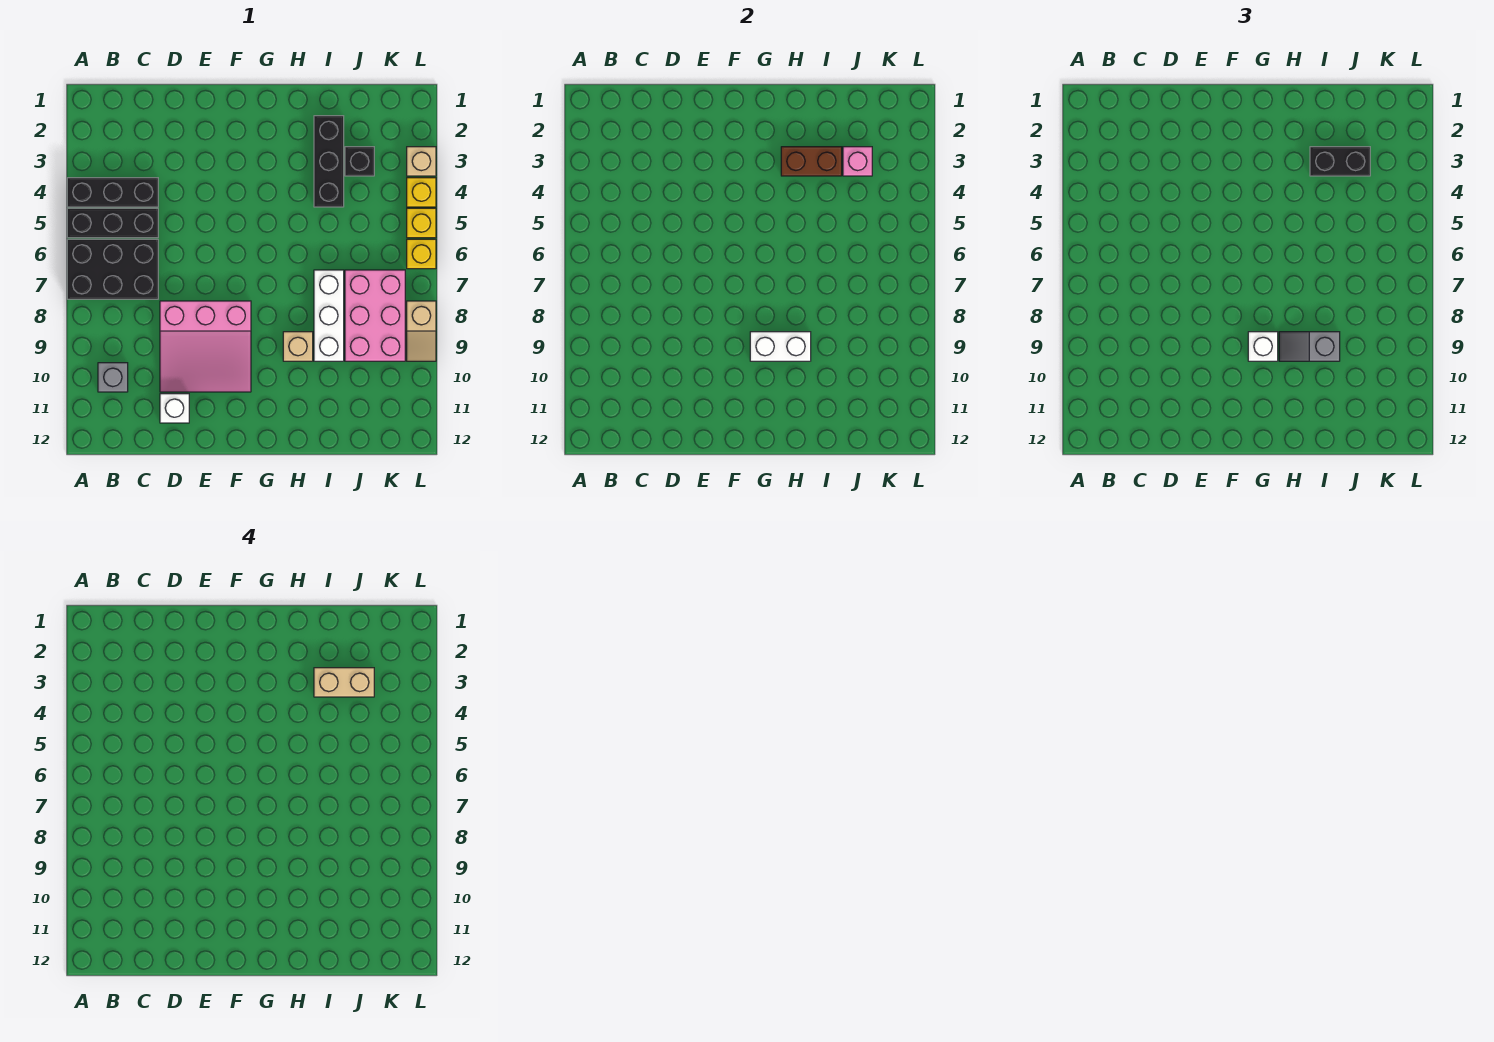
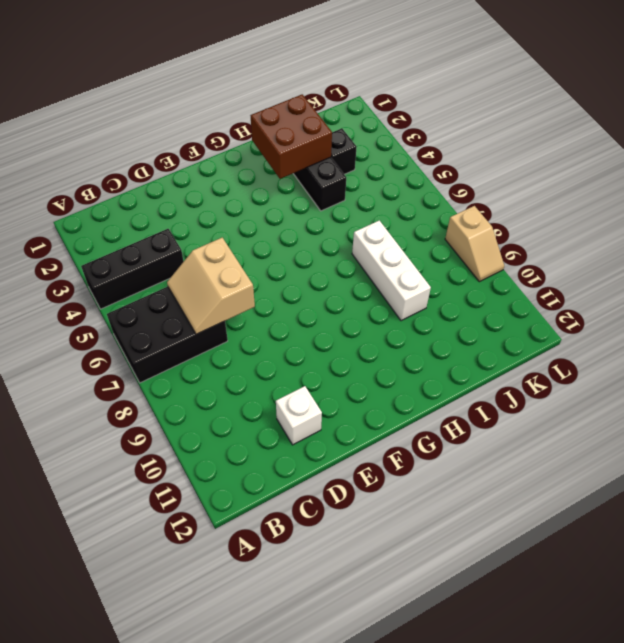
tan slope C6:D7 level 2 top D -> none
brown brick H2:I3 level 2 -> brown brick H3:I3 level 2
none -> black brick A5:C5 level 1
none -> grey brick B10 level 1
none -> pink slope D8:F10 level 1 top 8

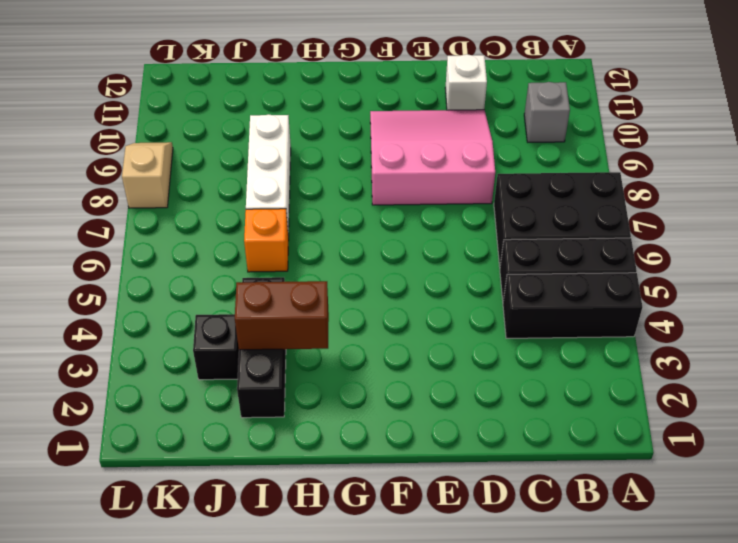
orange brick I6 level 1 -> none
none -> tan brick H9 level 1
none -> pink brick J7:K9 level 1
none -> tan brick L3 level 1

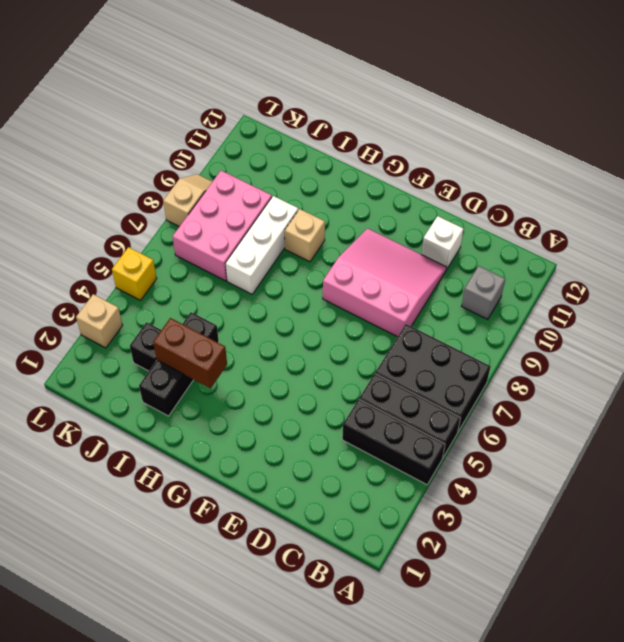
none -> yellow brick L4 level 1
none -> yellow brick L6 level 1
none -> white brick G9:H9 level 2

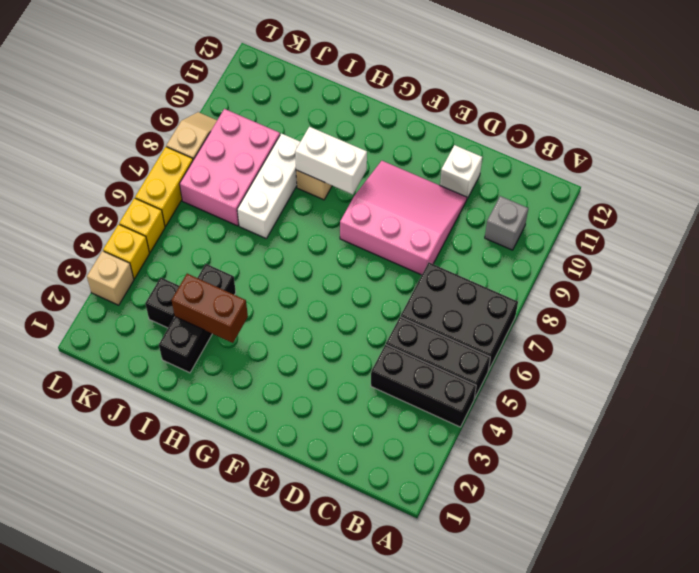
yellow brick L6:L7 level 1 -> yellow brick L6 level 1
none -> pink brick J3 level 2
none -> white brick G9 level 3
none -> grey slope H9:I9 level 3 top I

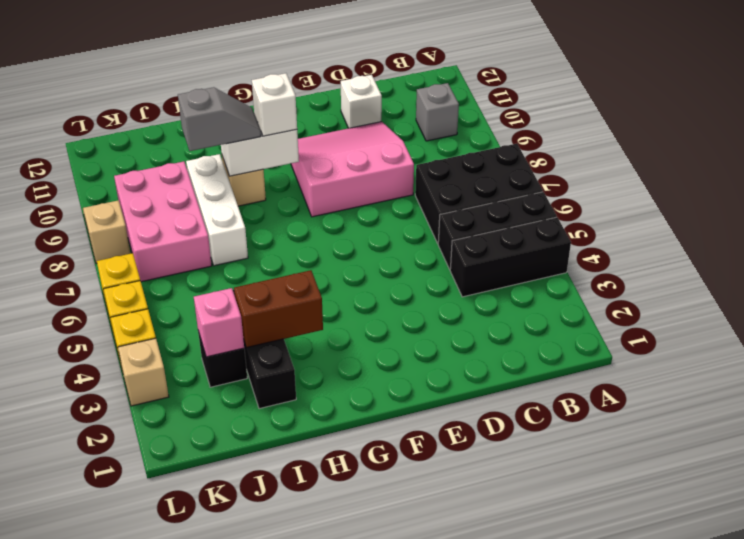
none -> black brick I3:J3 level 3
none -> tan brick I3:J3 level 4

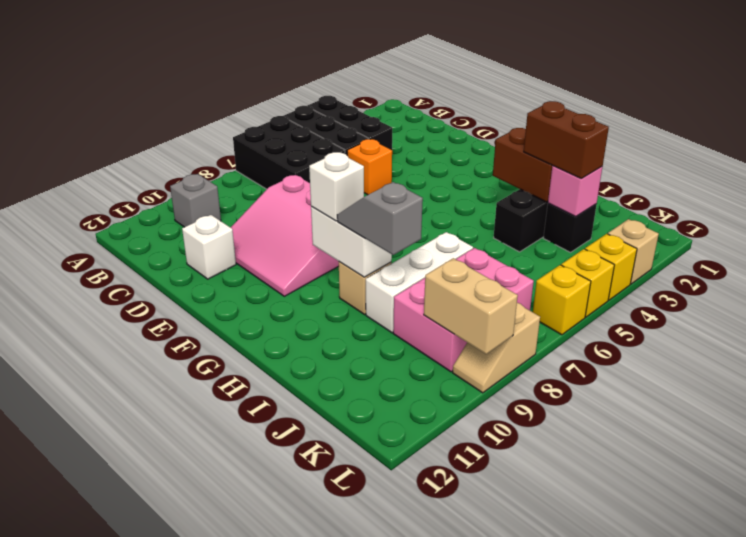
orange brick D5 level 1 -> none
brown brick I3:J3 level 3 -> black brick I3:J3 level 3
tan brick K9:L9 level 2 -> tan brick I3:J3 level 4

